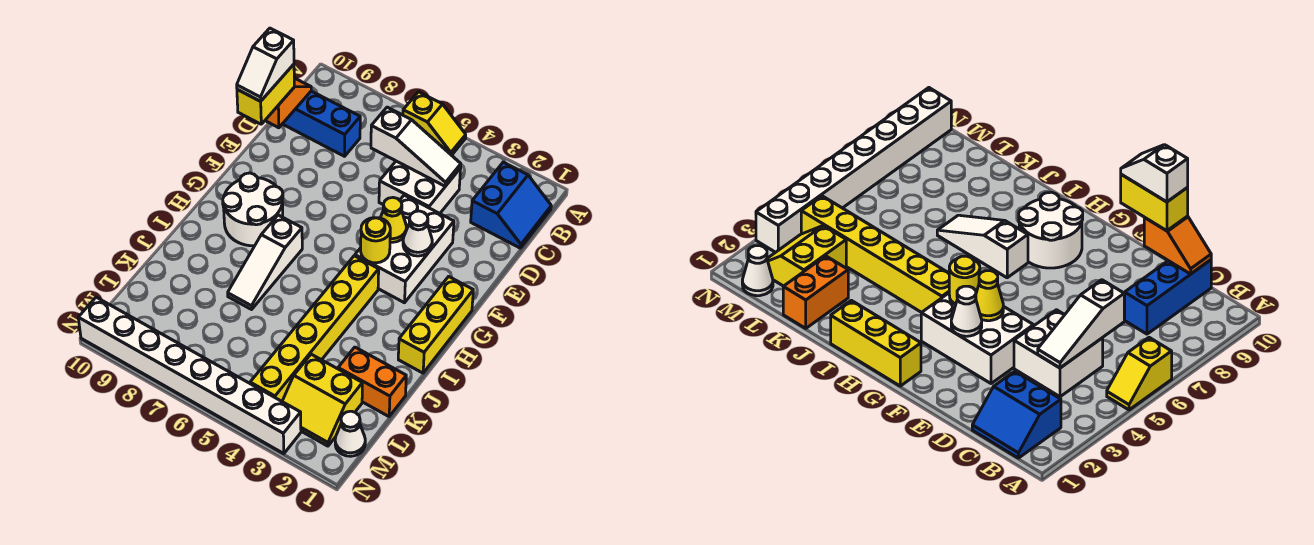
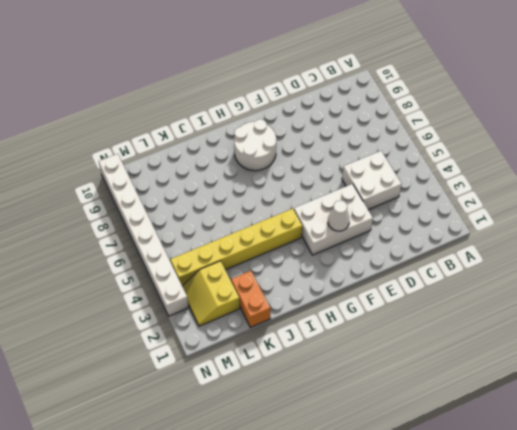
none -> yellow slope A5:A6 level 1 top 6
none -> blue slope B1:C2 level 1 top 2
none -> blue brick C8:C10 level 1

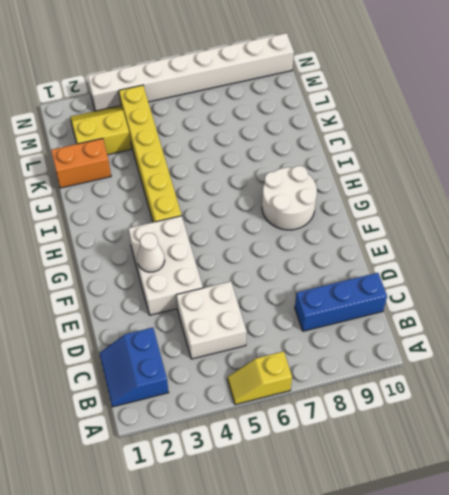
none -> yellow brick G1:I1 level 1
none -> white slope H7:J7 level 1 top H
none -> white cone M1 level 1

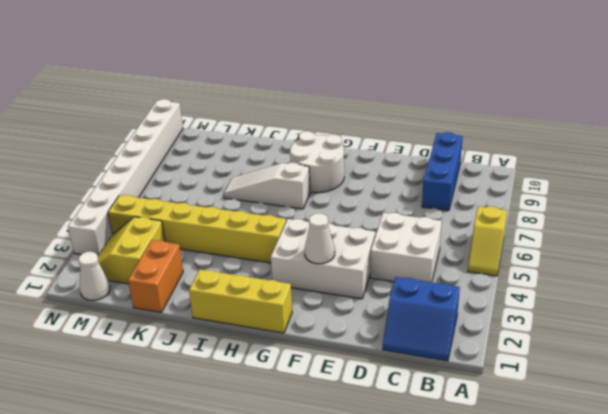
none -> white slope C4:C6 level 2 top 6
none -> orange slope C10:D10 level 2 top D
none -> yellow cone F4 level 2

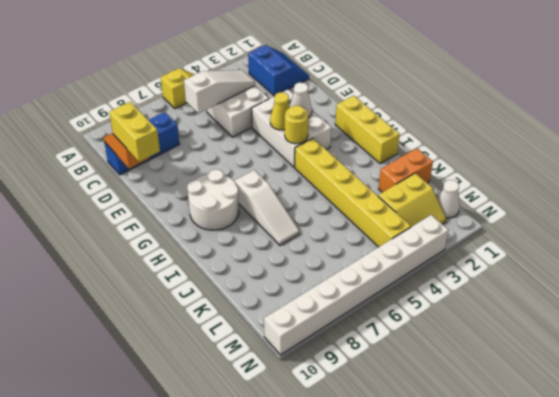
none -> white slope D10:E10 level 4 top D

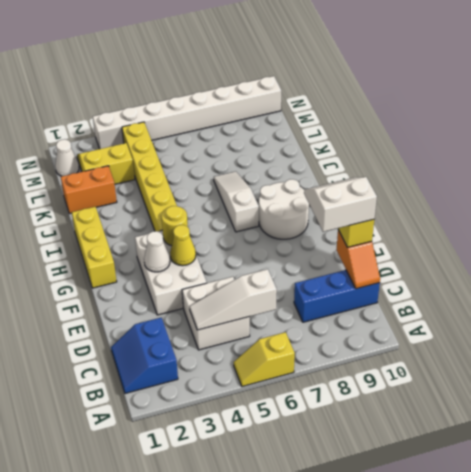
white slope D9:E10 level 4 top D -> white slope D10:E10 level 4 top D

